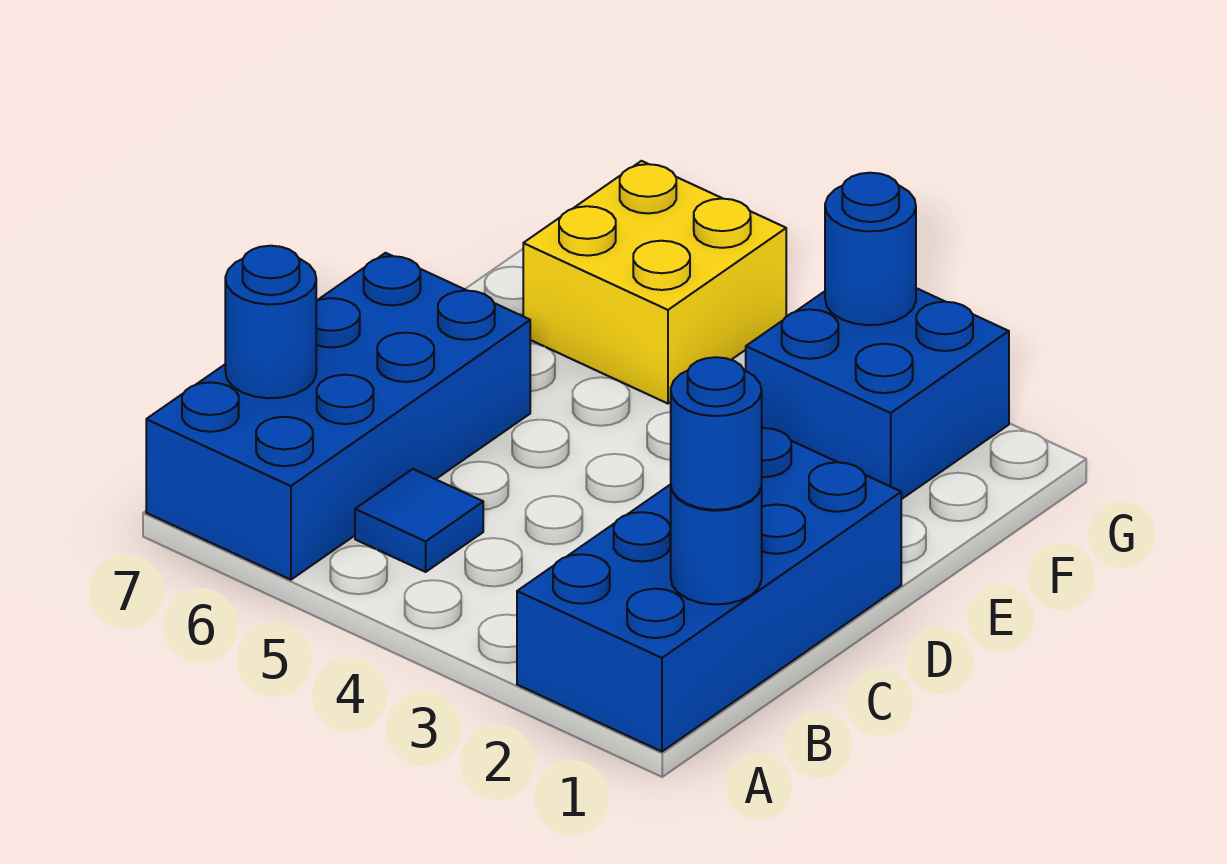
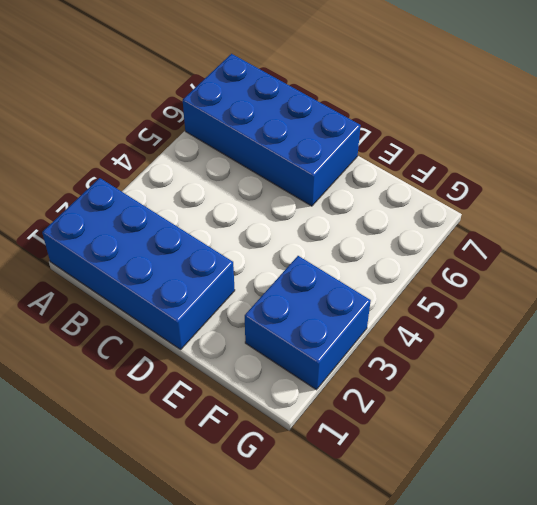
none -> blue tile B5 level 1
none -> yellow brick F5:G6 level 1

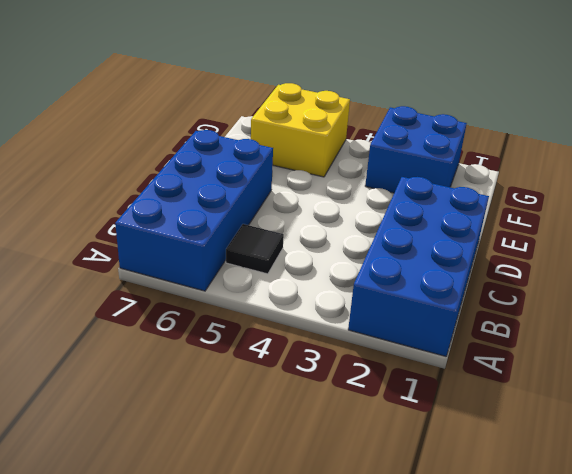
black tile B5 level 1 -> blue tile B5 level 1
none -> blue round brick B1 level 2
none -> blue round brick B7 level 2

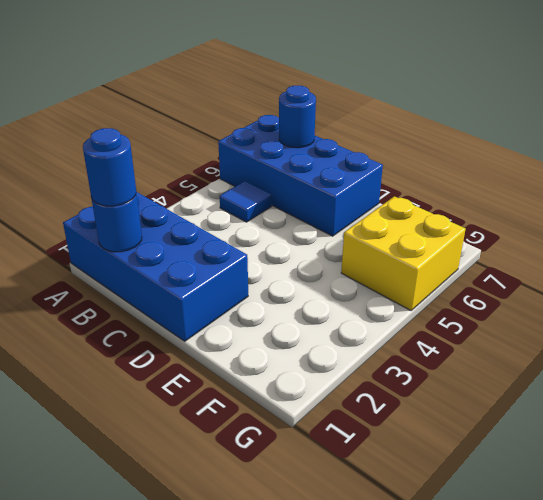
none -> blue brick F2:G3 level 1
none -> blue round brick G3 level 2

